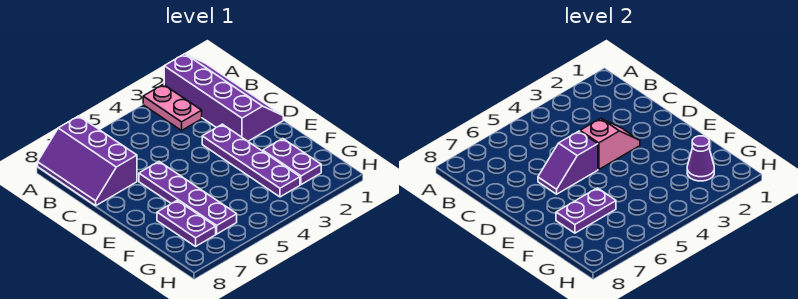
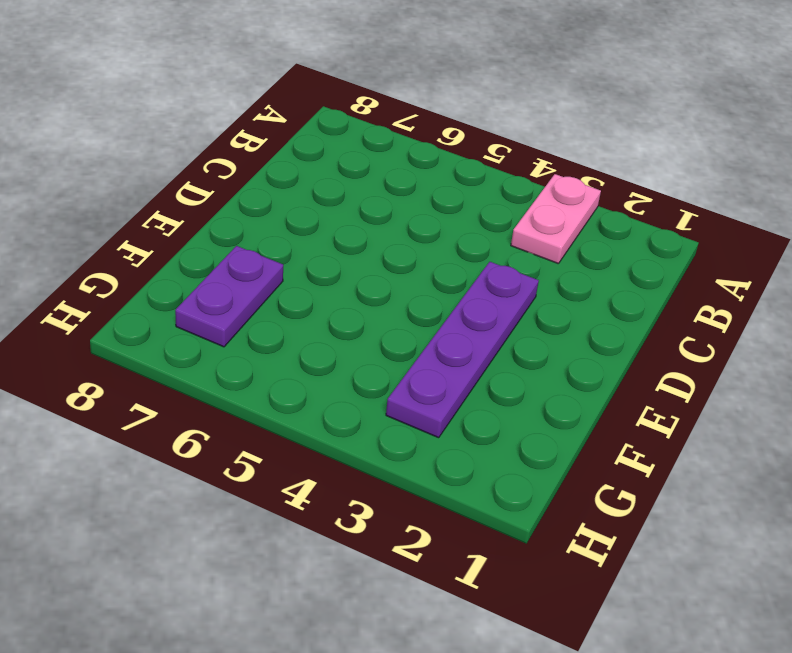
none -> purple slope A1:D2 level 1 top 2
none -> purple slope A7:C8 level 1 top 7

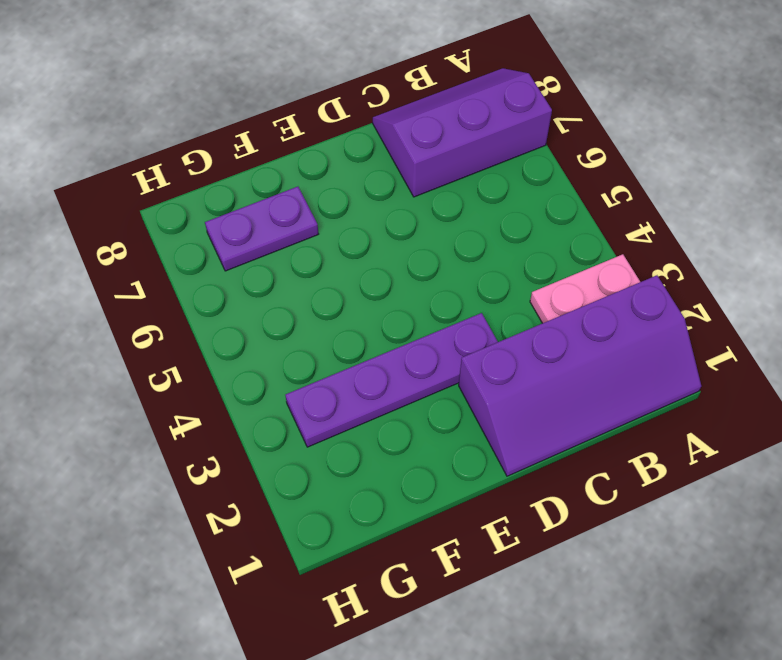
none -> purple plate D6:G6 level 1
none -> purple plate F2:G2 level 1

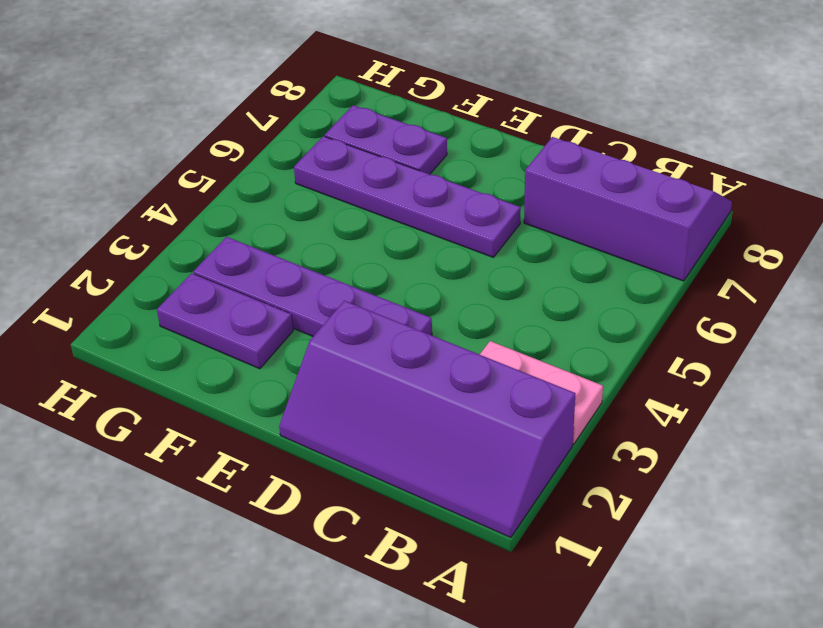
none -> pink slope D3:D4 level 2 top 4
none -> purple slope D5:D6 level 2 top 5

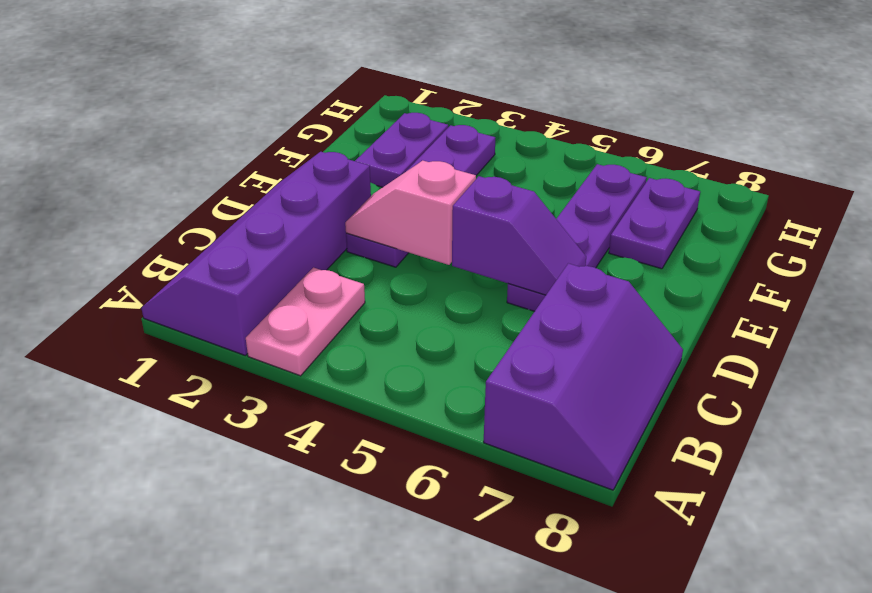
none -> purple plate F6:F7 level 2
none -> purple cone G2 level 2

